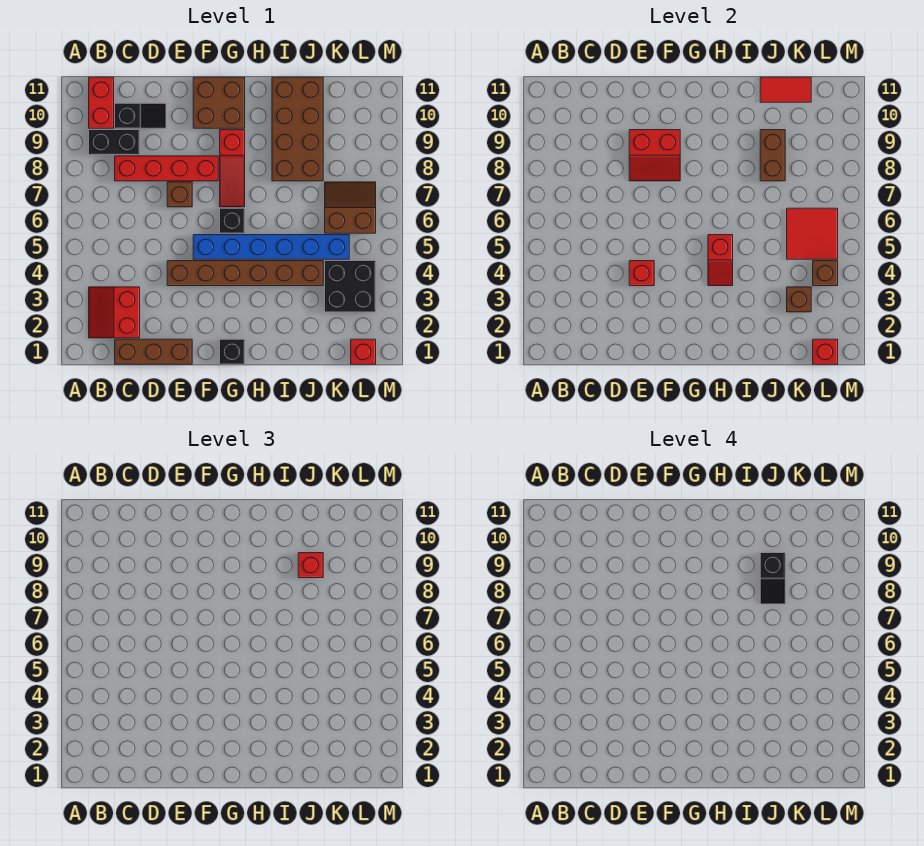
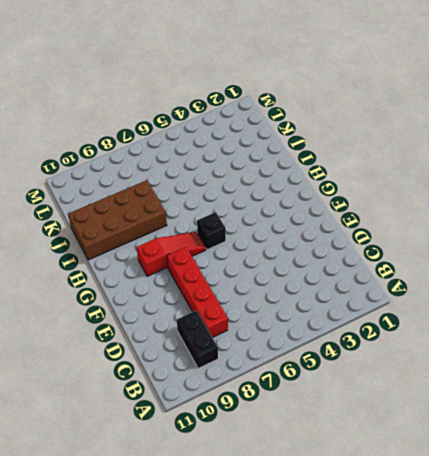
none -> red slope B2:C3 level 1 top C
none -> red brick B10:B11 level 1
none -> brown brick C1:E1 level 1

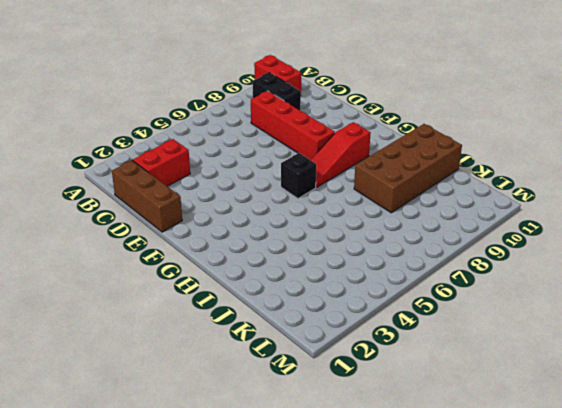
red brick A10:B10 level 1 -> red brick B10:B11 level 1
none -> black slope C10:D10 level 1 top C
none -> brown brick E4:J4 level 1
none -> brown brick E7 level 1

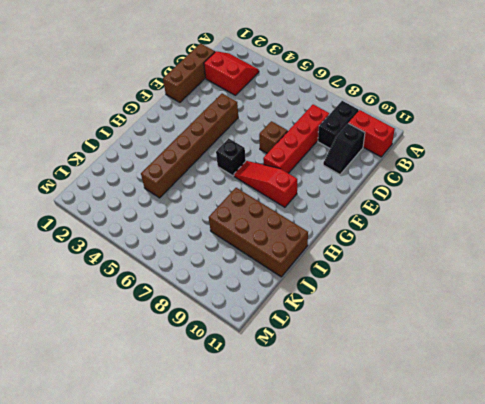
none -> blue brick F5:K5 level 1
none -> brown brick F10:G11 level 1
none -> black brick G1 level 1

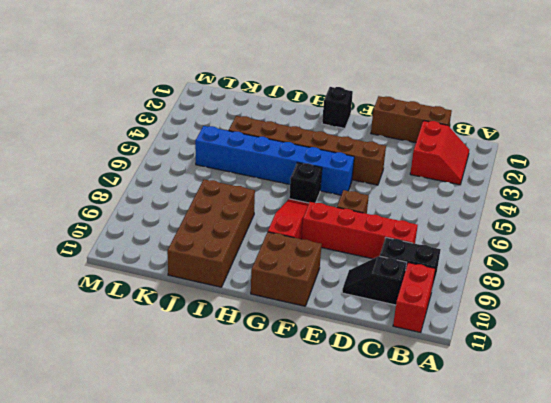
none -> black brick K3:L4 level 1
none -> brown slope K6:L7 level 1 top 6
none -> red brick L1 level 1

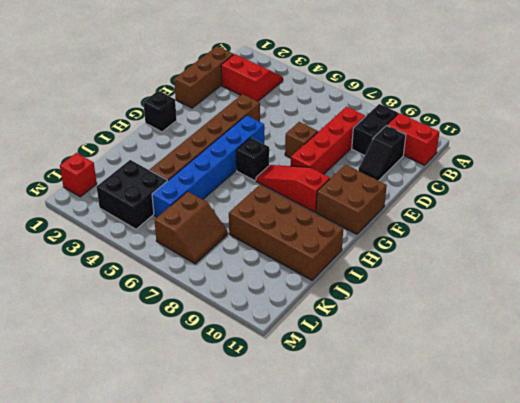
none -> red brick E4 level 2
none -> red slope E8:F9 level 2 top 9
none -> red slope H4:H5 level 2 top 5

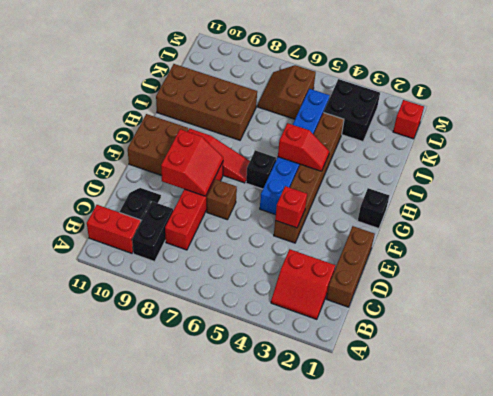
none -> brown brick J8:J9 level 2
none -> red tile J11:K11 level 2
none -> brown brick K3 level 2

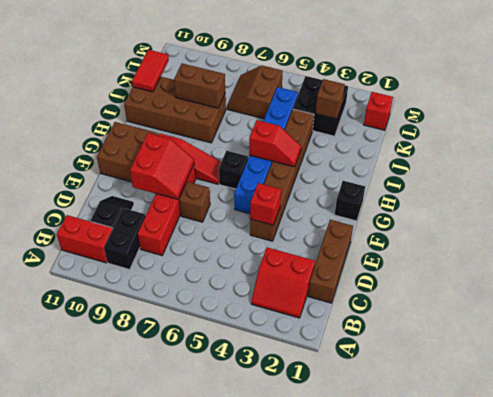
none -> red tile K5:L6 level 2
none -> red brick L1 level 2
none -> brown brick L4 level 2

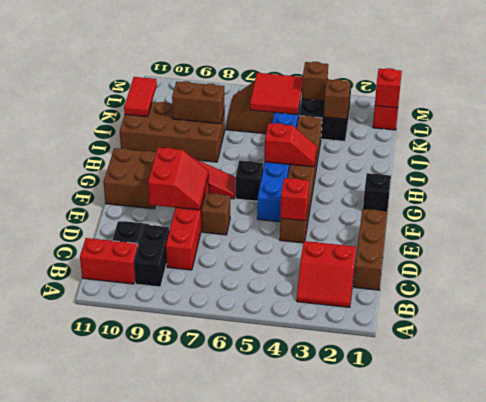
none -> red brick J9 level 3
none -> black slope J8:J9 level 4 top 9

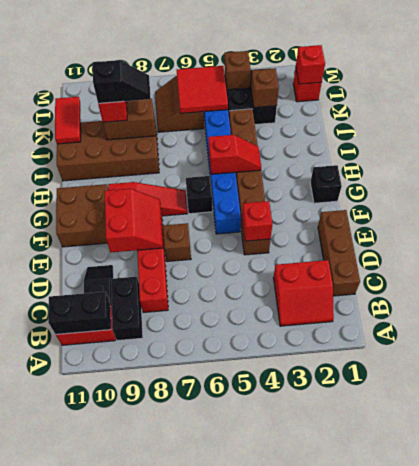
black brick B10:B11 level 2 -> none

